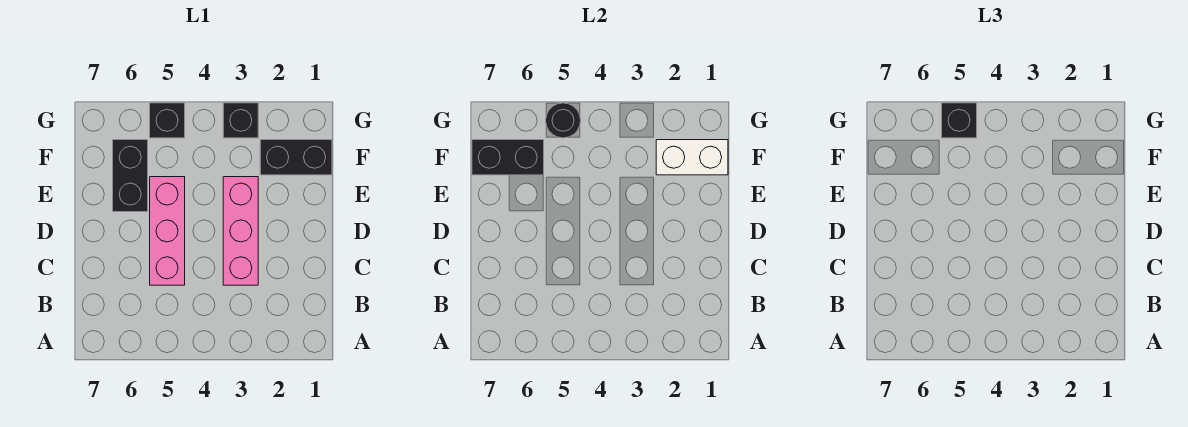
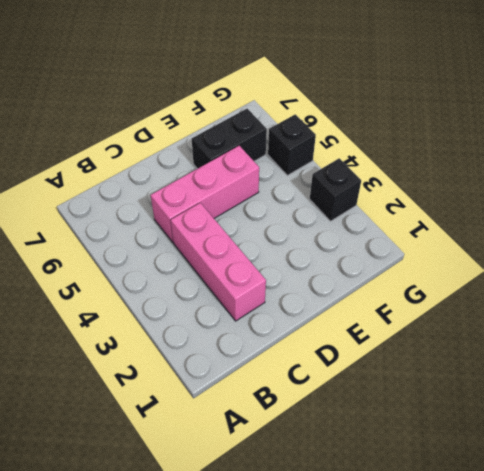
pink brick C2:C4 level 1 -> pink brick C3:E3 level 1
none -> black brick F1:F2 level 1
none -> white brick F1:F2 level 2

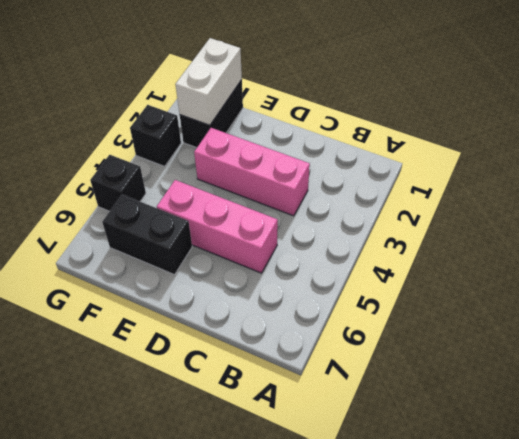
none -> black brick F6:F7 level 2
none -> black round brick G5 level 2

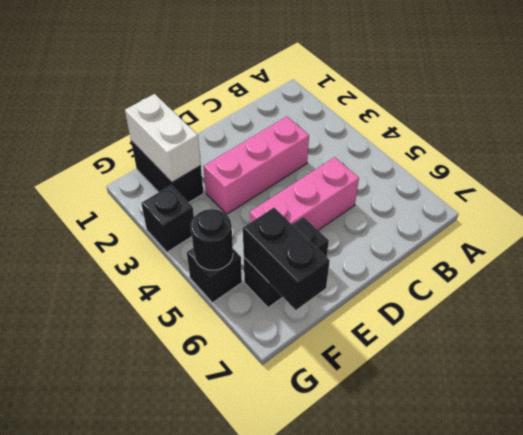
none -> black brick G5 level 3

